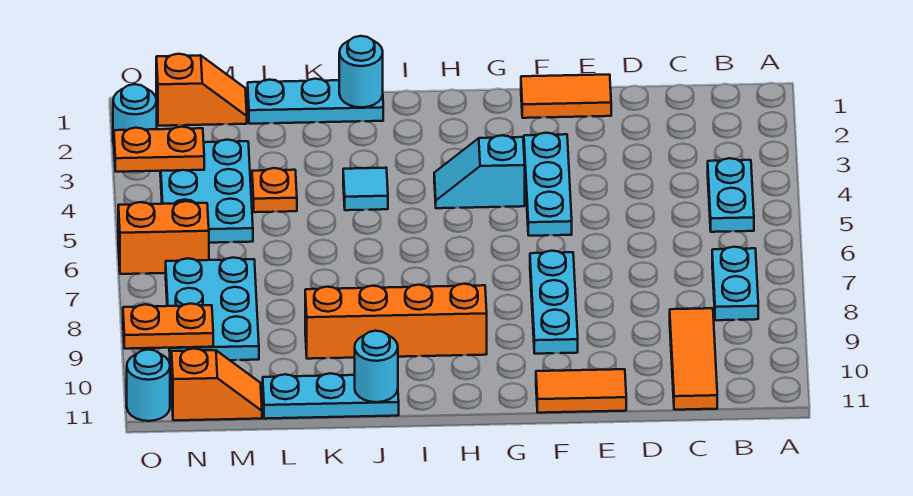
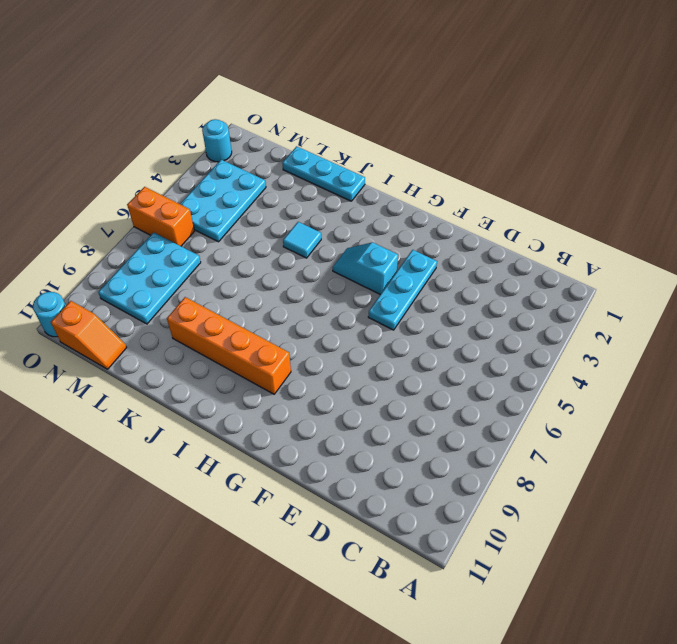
none -> cyan plate B4:B5 level 1
none -> cyan plate B7:B8 level 1
none -> orange tile C9:C11 level 1

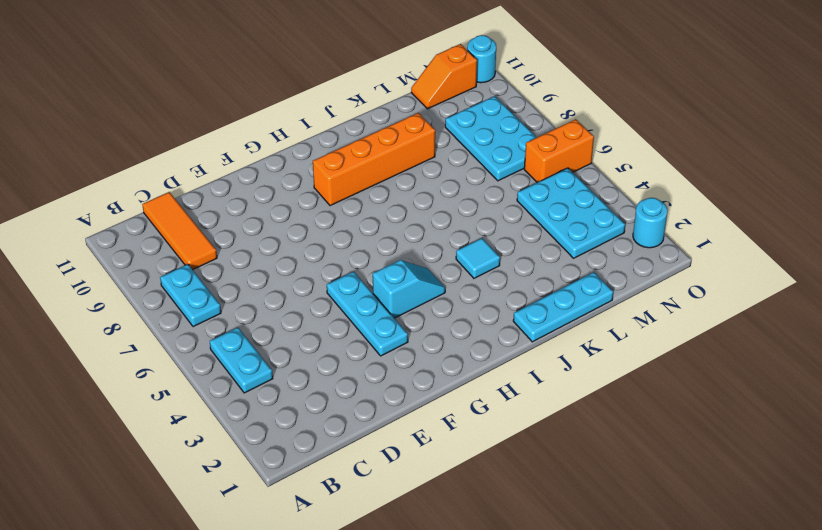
none -> orange tile E1:F1 level 1
none -> orange tile E11:F11 level 1
none -> cyan plate F7:F9 level 1

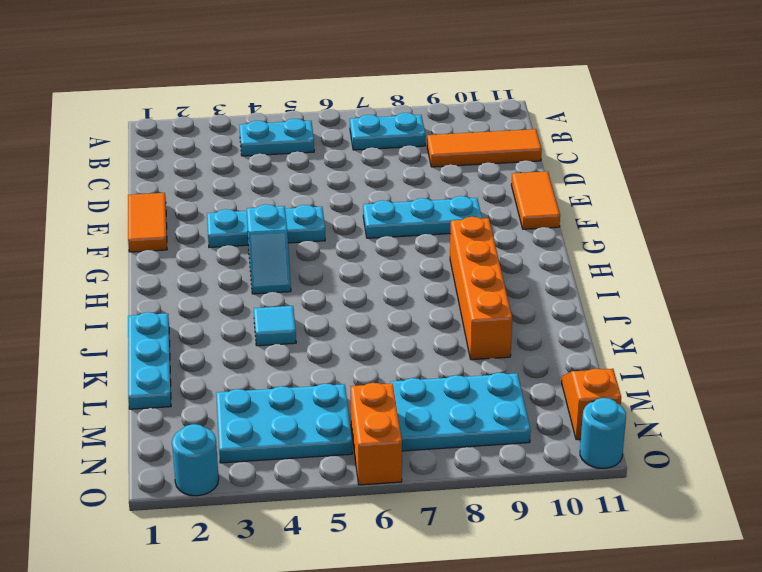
none -> cyan plate J11:L11 level 1
none -> orange plate L4 level 1
none -> orange slope M1:N1 level 1 top N

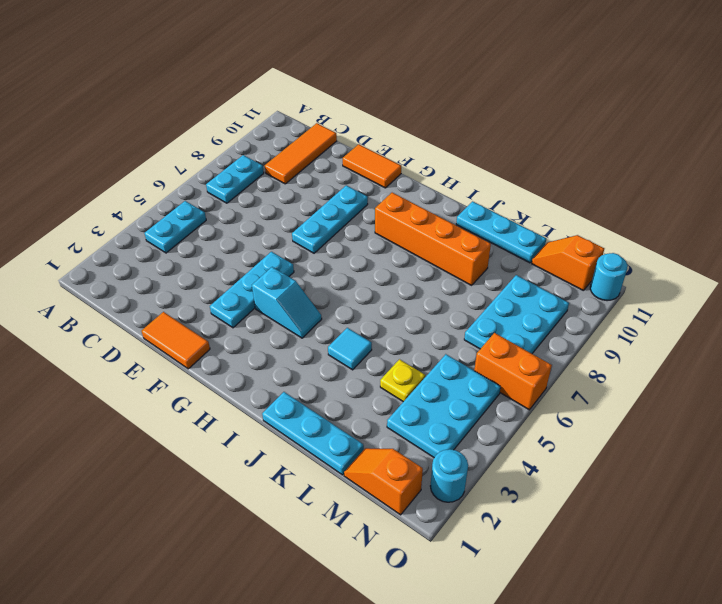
yellow plate L4 level 1 -> orange plate L4 level 1
none -> cyan round brick J1 level 2
none -> cyan round brick J11 level 2
none -> orange plate N3:O3 level 2

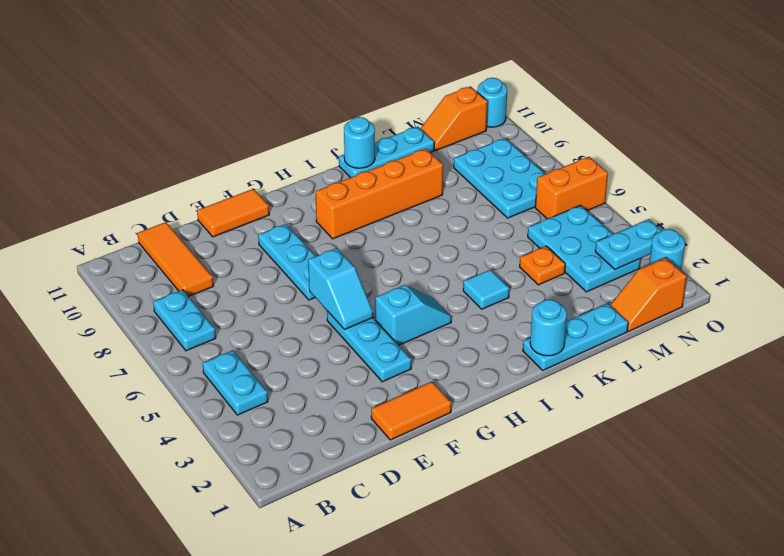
cyan slope F5:F6 level 2 top 6 -> none
cyan plate N3:O3 level 2 -> orange plate N3:O3 level 2
none -> orange plate N9:O9 level 2

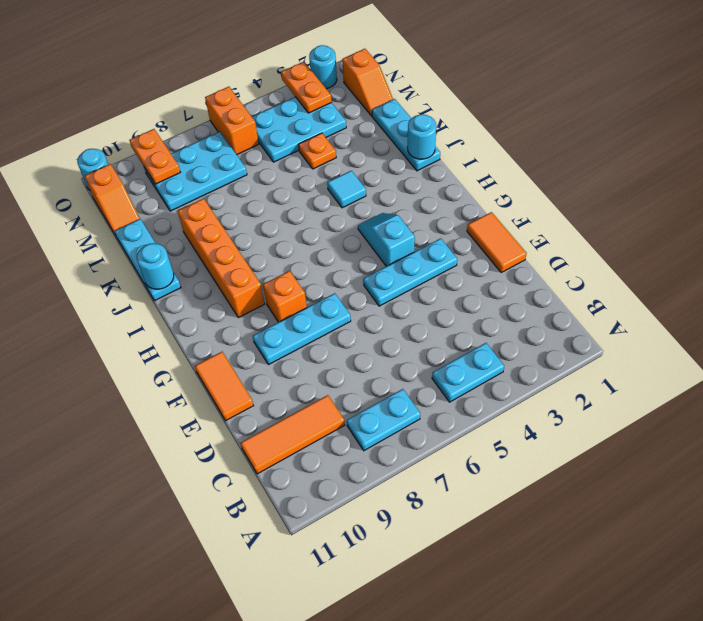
orange brick G8 level 1 -> none

